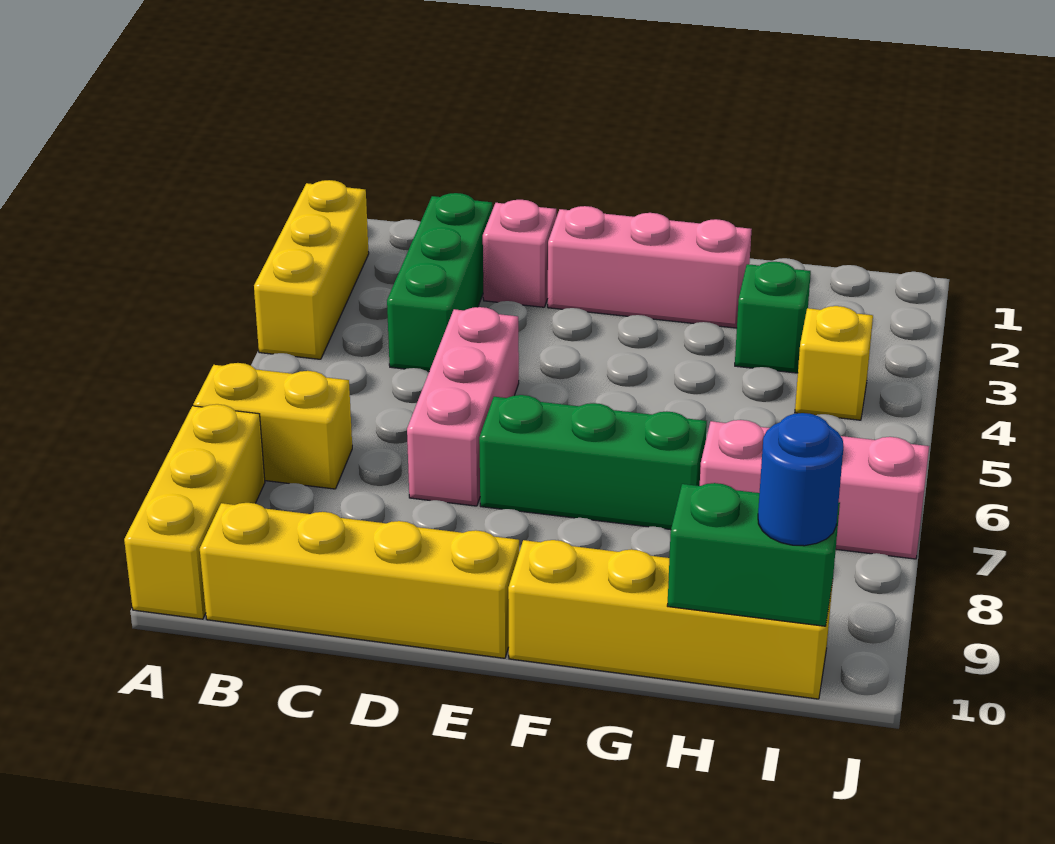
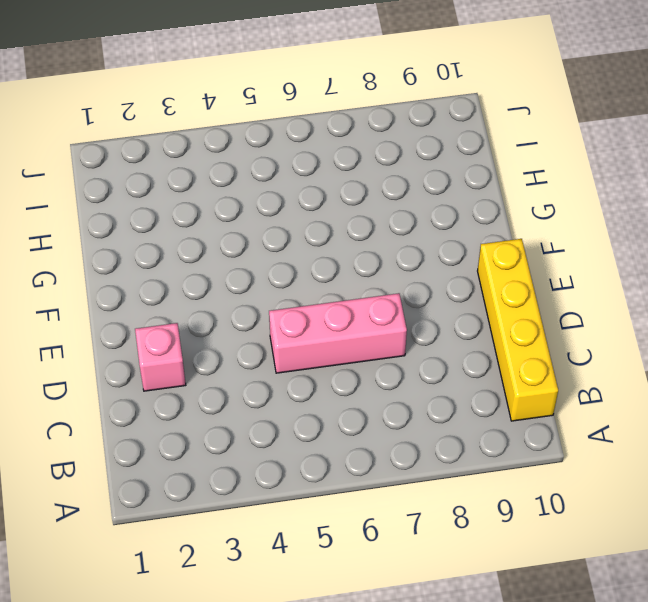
none -> yellow brick A2:A4 level 1
none -> yellow brick A7:B7 level 1
none -> yellow brick A8:A10 level 1

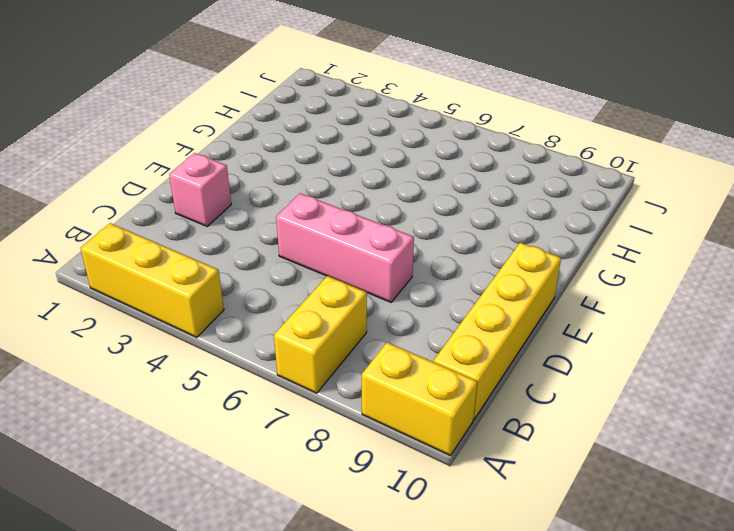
yellow brick A9:A10 level 1 -> yellow brick A8:A10 level 1
none -> green brick C2:C4 level 1
none -> pink brick E2:G2 level 1
none -> green brick E7:G7 level 1

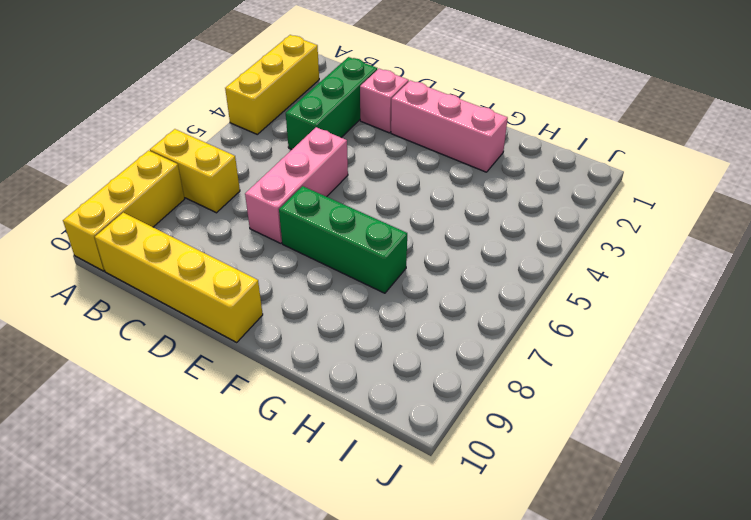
none -> yellow brick F10:I10 level 1
none -> green brick H3 level 1
none -> pink brick H7:J7 level 1

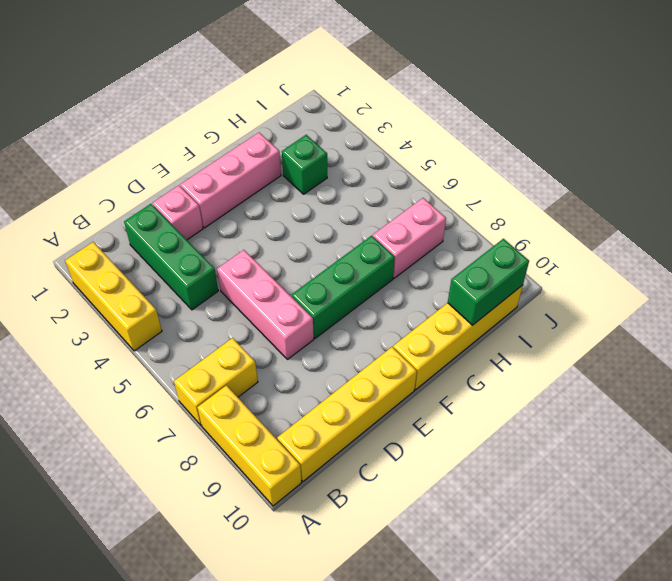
pink brick H7:I7 level 1 -> pink brick H7:J7 level 1
none -> yellow brick I4 level 1
none -> blue round brick I10 level 3

